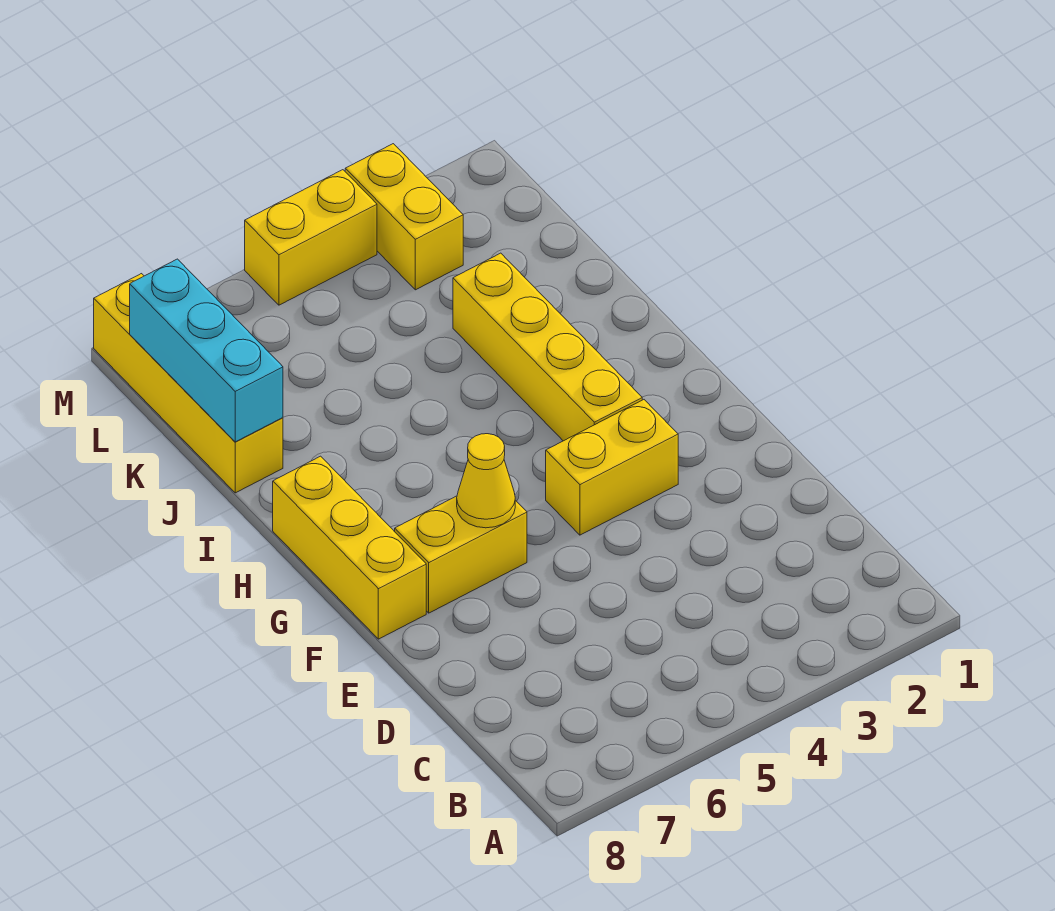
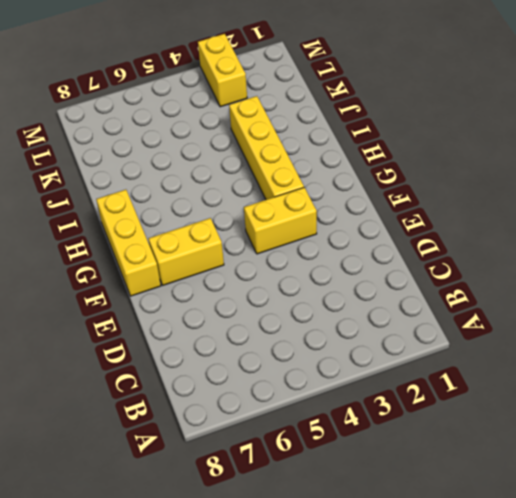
none -> yellow brick J8:M8 level 1
none -> yellow brick M4:M5 level 1

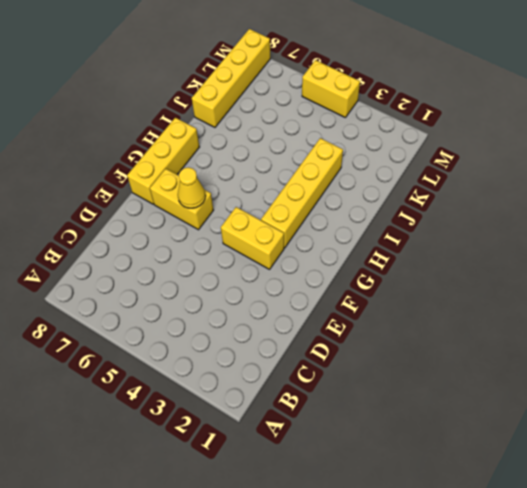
none -> yellow brick L3:M3 level 1
none -> cyan brick J8:L8 level 2

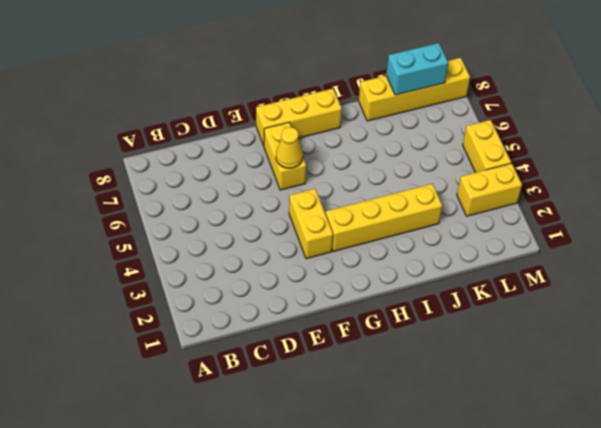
cyan brick K8:L8 level 2 -> cyan brick J8:L8 level 2

